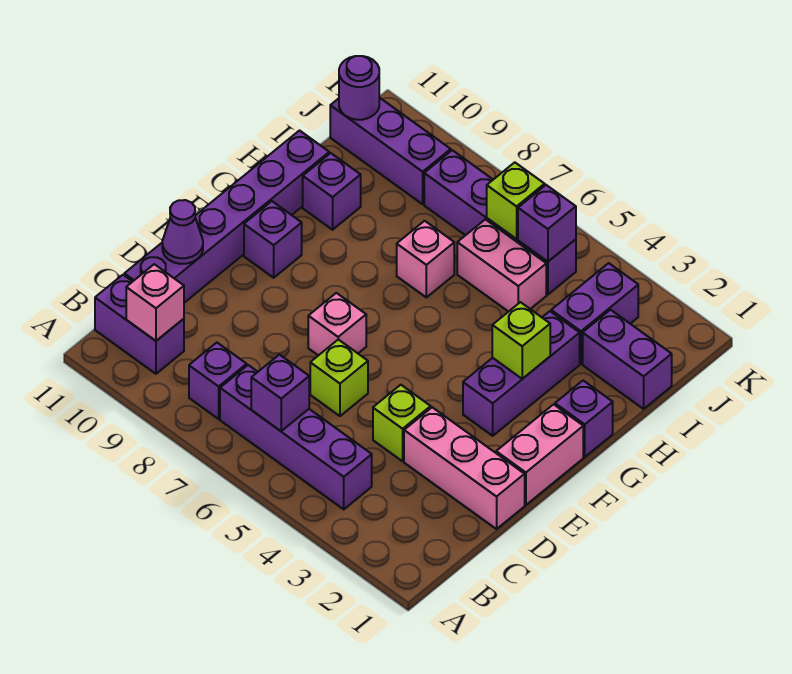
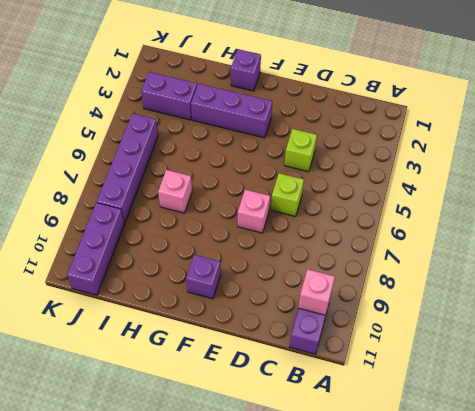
none -> purple brick B4:B7 level 1
none -> purple brick B8 level 1
none -> purple brick C11:H11 level 1

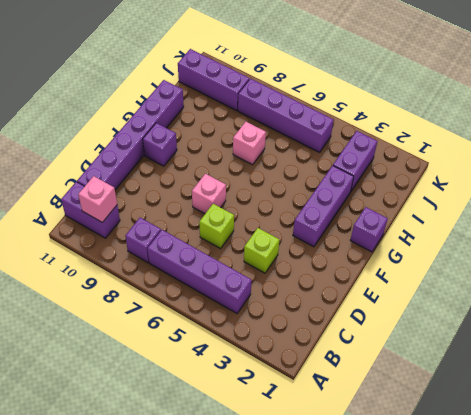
none -> pink brick D1:D3 level 1
none -> pink brick E1:F1 level 1
none -> purple brick H10 level 1

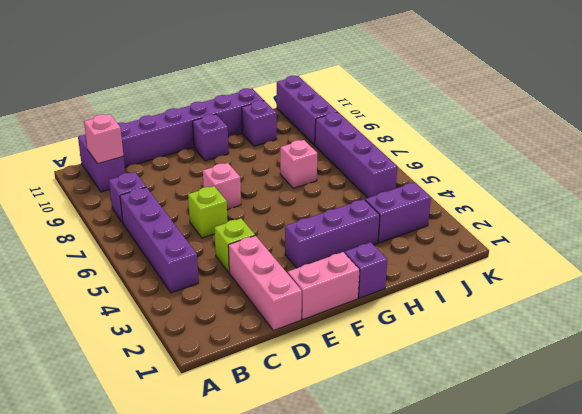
none -> purple brick I1:I2 level 1
none -> pink brick I5:I6 level 1
none -> purple brick B6 level 2

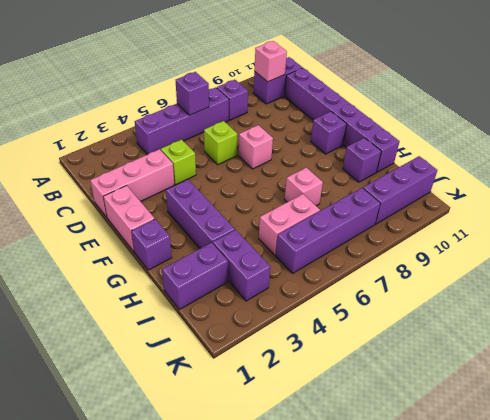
none -> purple cone D11 level 2
none -> lime brick G3 level 2
none -> purple brick J5 level 2

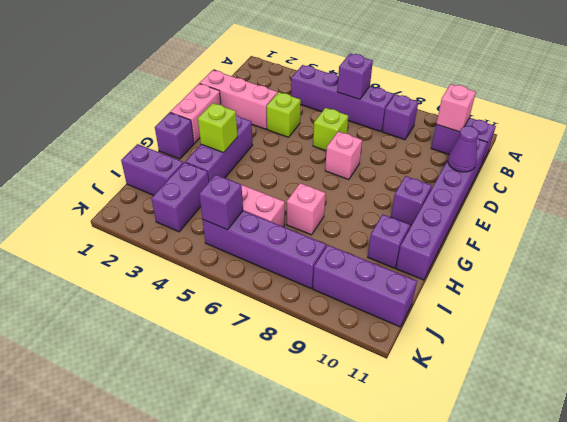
none -> lime brick J6 level 2
none -> purple round brick J11 level 2

